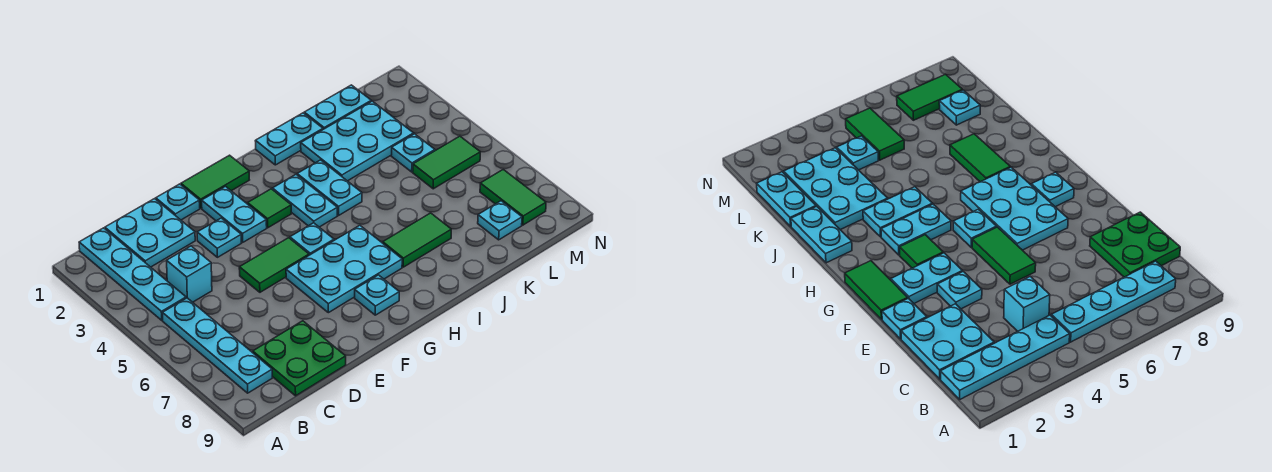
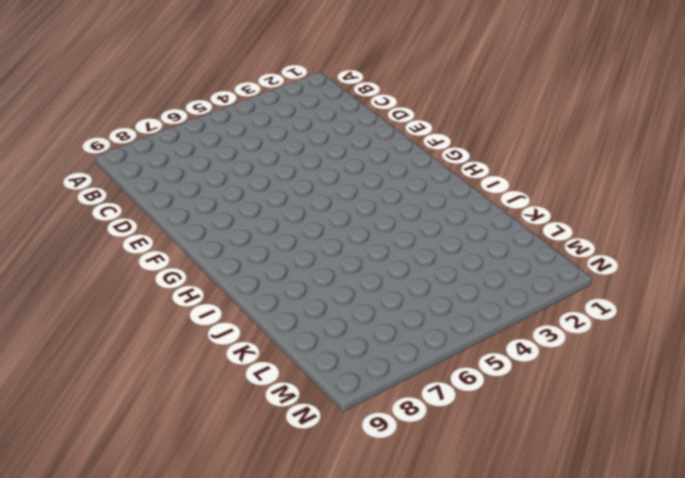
none -> cyan plate B1:B4 level 1
none -> cyan plate B5:B8 level 1
none -> cyan plate C1:D2 level 1

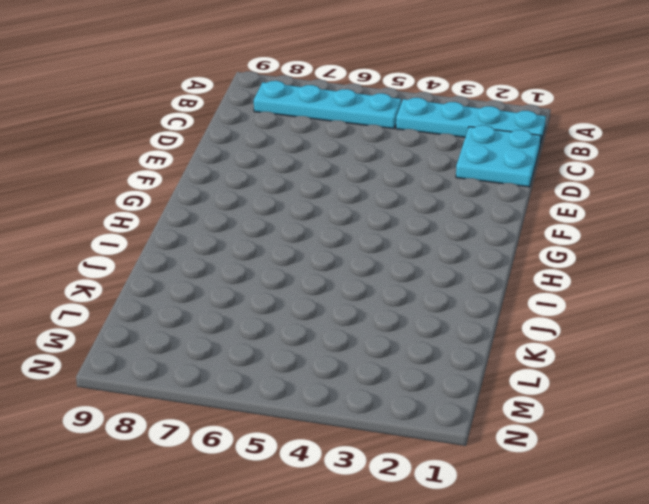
none -> cyan brick C4 level 1
none -> green plate C8:D9 level 1
none -> cyan plate E1 level 1

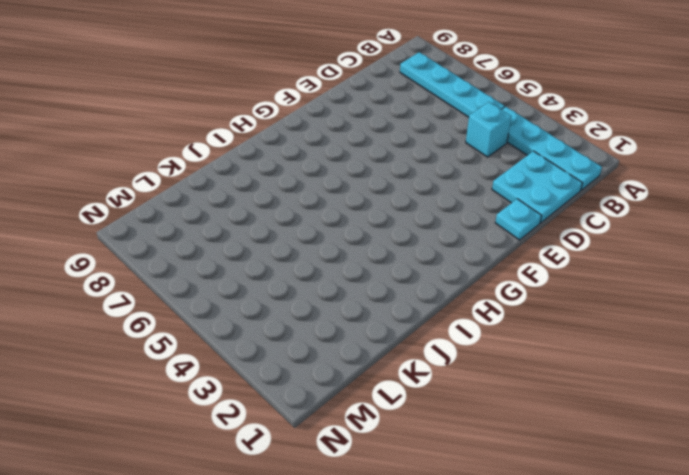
none -> green plate C8:D9 level 1
none -> cyan plate E3 level 1
none -> green tile E5:F5 level 1

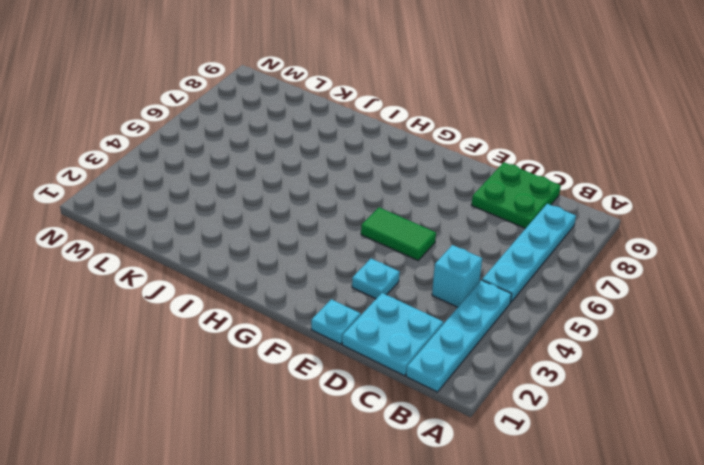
none -> green tile F1:G1 level 1
none -> cyan plate F2:F3 level 1
none -> cyan plate F6:H7 level 1

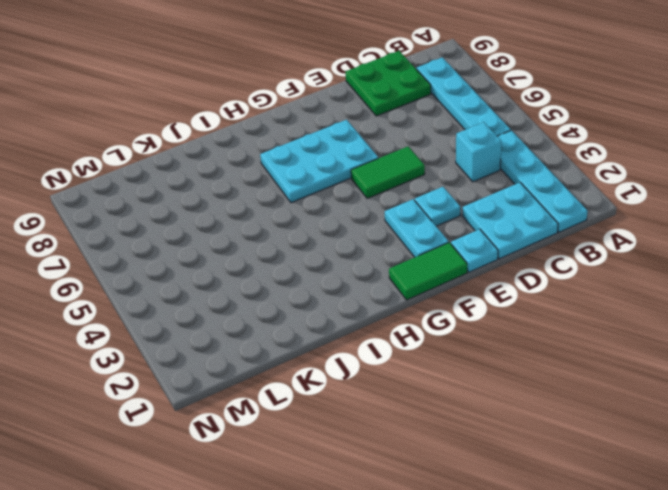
none -> green tile G3 level 1
none -> cyan plate G5 level 1
none -> cyan plate G8 level 1

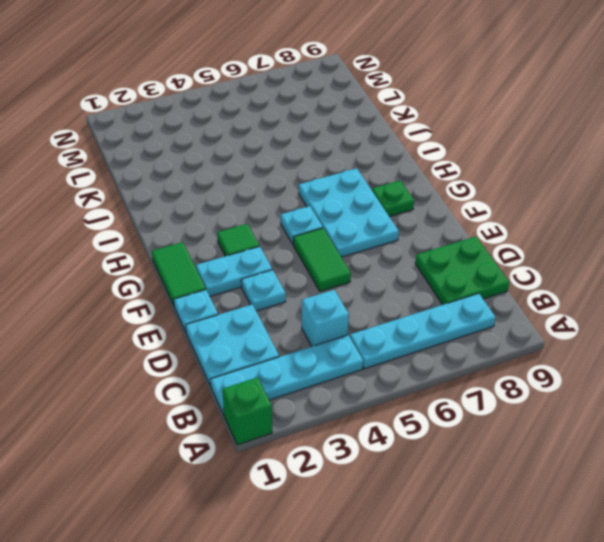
green brick A1 level 1 -> none
green plate G8 level 1 -> cyan plate G8 level 1
none -> cyan plate H3:H4 level 1
none -> cyan plate I1:J1 level 1
none -> cyan plate I3:I4 level 1

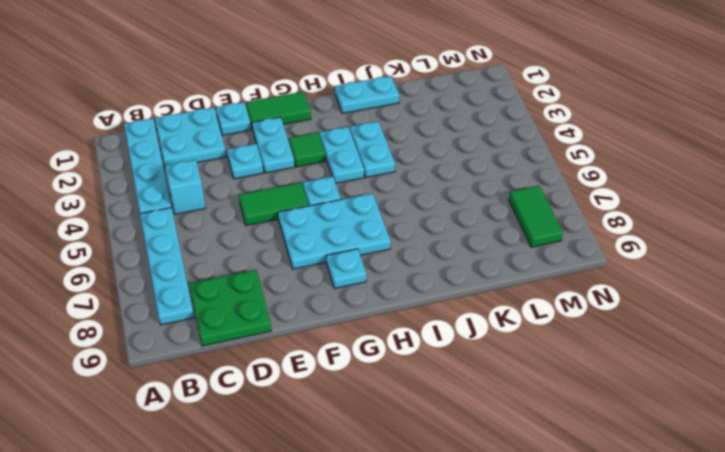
none -> green tile I7:J7 level 1
none -> cyan plate J2:L3 level 1
none -> cyan plate K1:L1 level 1

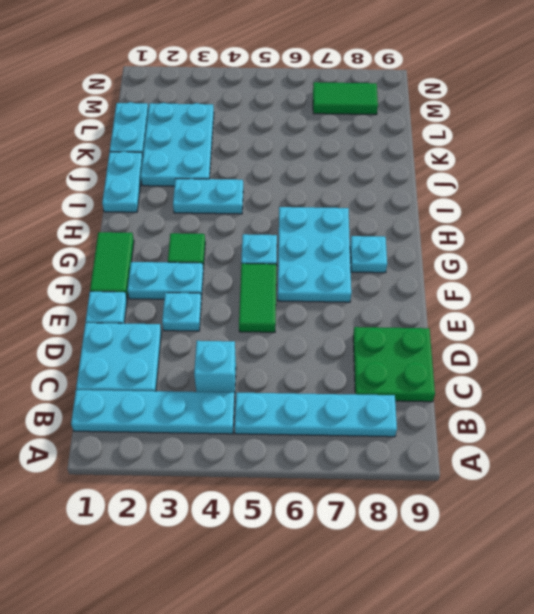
none -> cyan plate H3:H4 level 1
none -> green tile I7:J7 level 1
none -> cyan plate L4 level 1

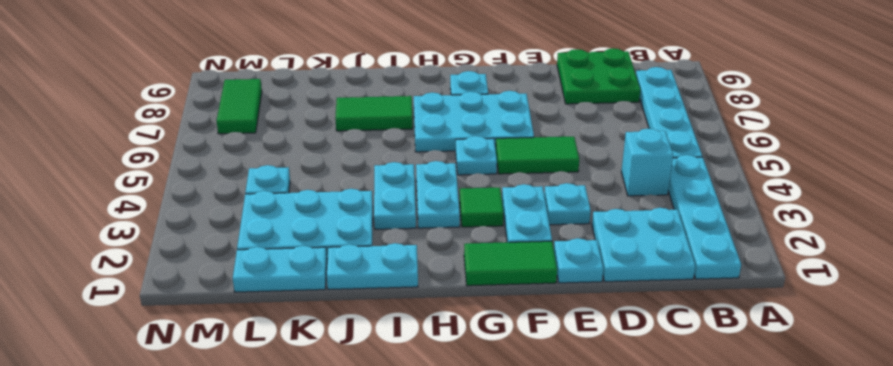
none -> green tile L5:M5 level 1
none -> cyan plate L8 level 1

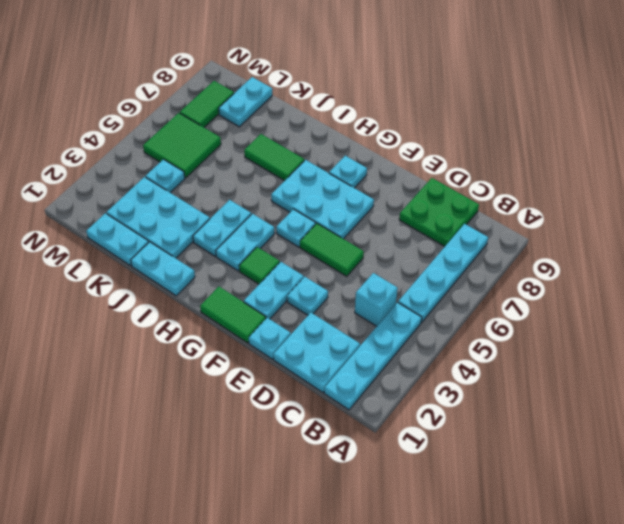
green tile L5:M6 level 1 -> green tile L5:M5 level 1
cyan plate L8:L9 level 1 -> cyan plate L8 level 1

